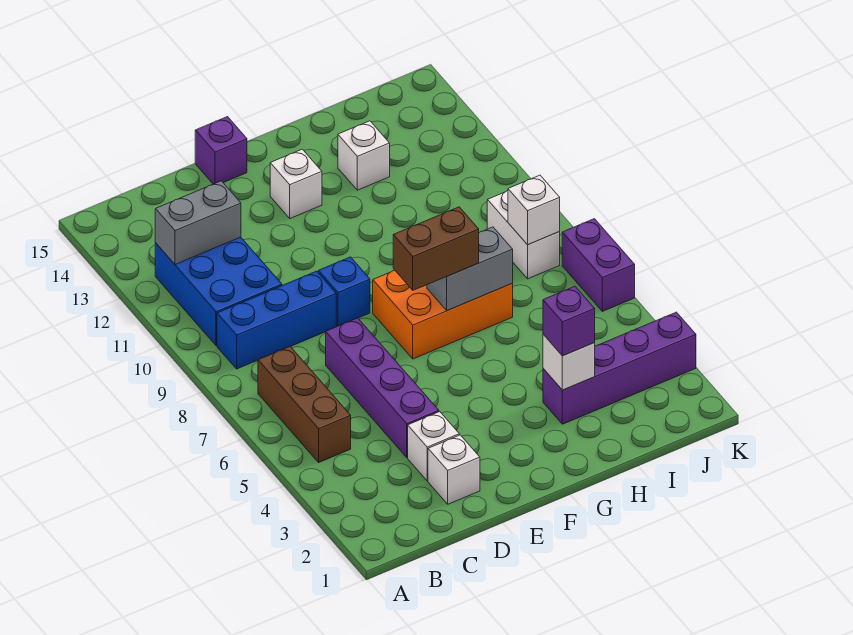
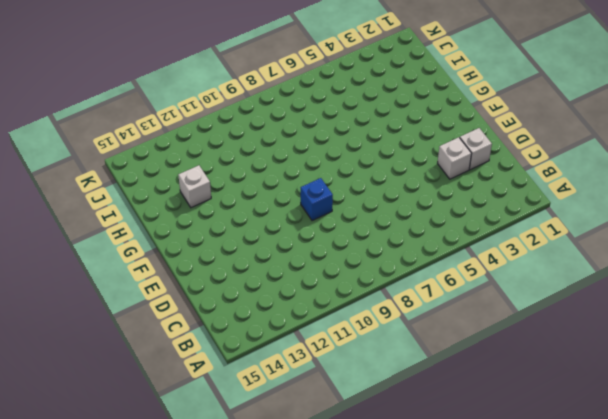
none -> brown brick B5:B7 level 1
none -> blue brick B9:D9 level 1
none -> blue brick B10:C12 level 1

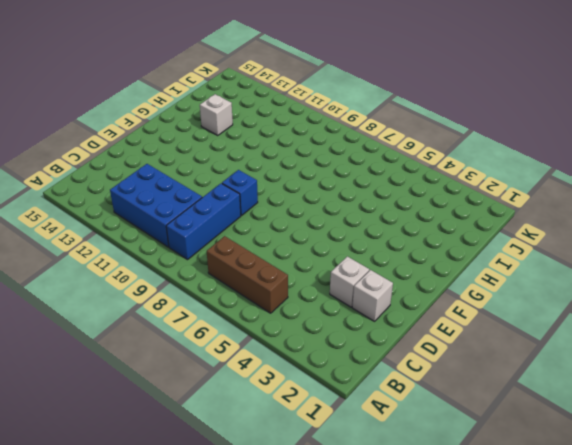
none -> purple brick D4:D7 level 1
none -> purple brick E15 level 1
none -> orange brick F7:H8 level 1

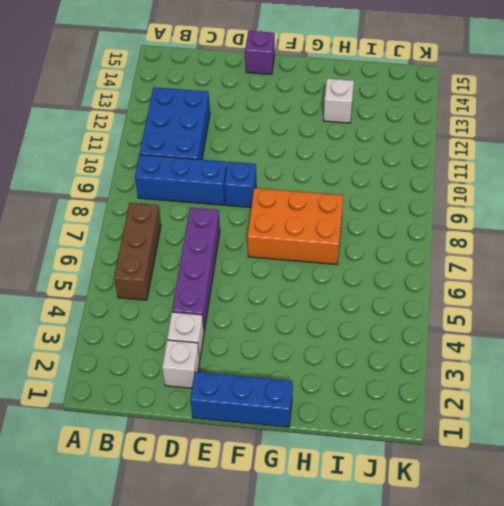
blue brick E1:G1 level 1 -> none
none -> white brick F13 level 1
none -> purple brick H3:K3 level 1
none -> white brick J8:J9 level 1

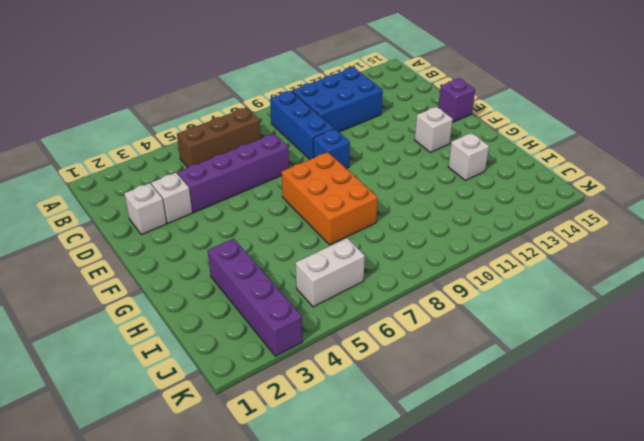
white brick J5:J6 level 1 -> white brick J8:J9 level 1
none -> purple brick K6:K7 level 1
none -> grey brick B12:C12 level 2
none -> grey brick G7:H7 level 2

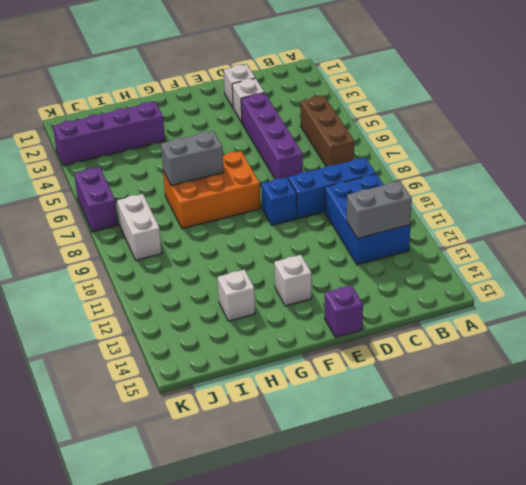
none -> white brick H3 level 2
none -> white brick J8 level 2
none -> brown brick F7:G7 level 3

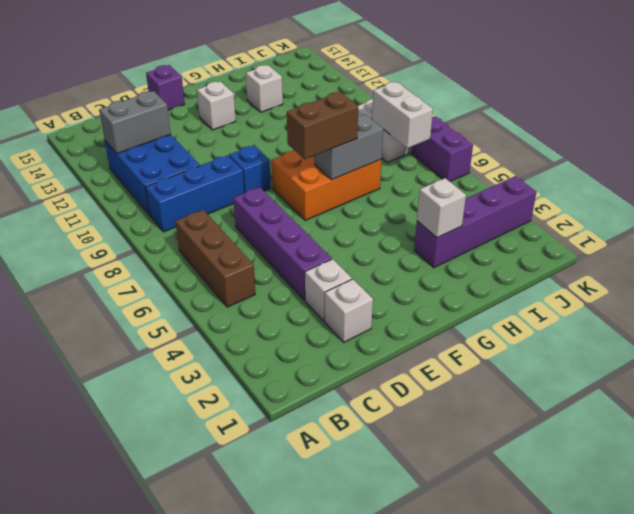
white brick J7:J8 level 2 -> white brick J8 level 2
none -> purple brick H3 level 3

